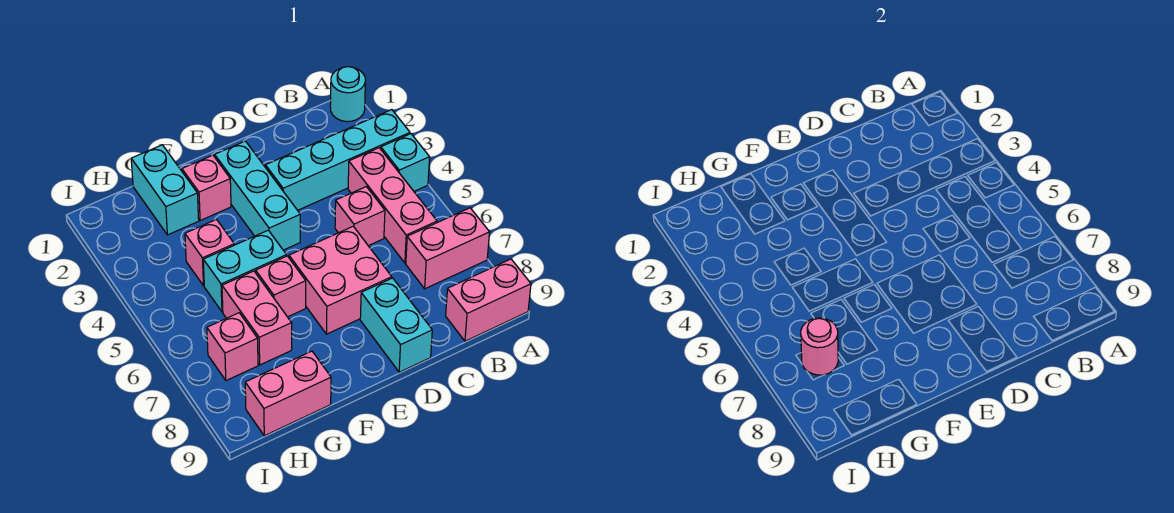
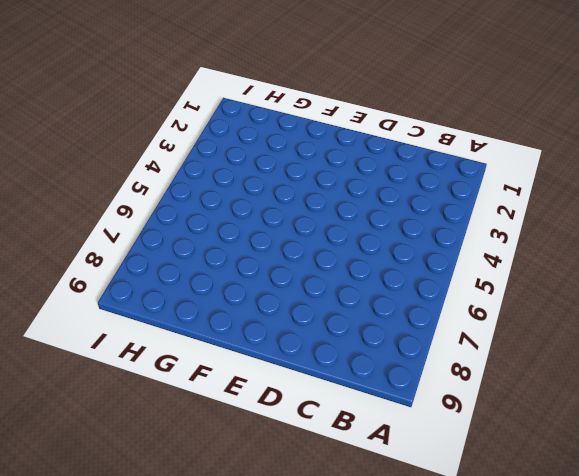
none -> cyan round brick A1 level 1
none -> cyan brick A3:D3 level 1
none -> cyan brick A4 level 1

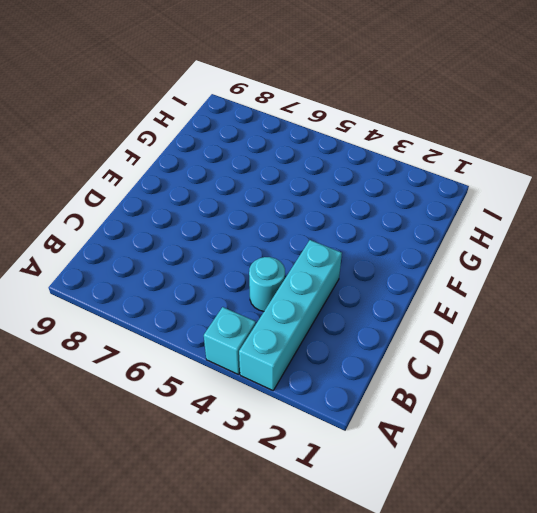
cyan round brick C4 level 1 -> cyan round brick A1 level 1
none -> pink brick A7:B7 level 1
none -> pink brick A9:B9 level 1
none -> pink brick B4:B6 level 1

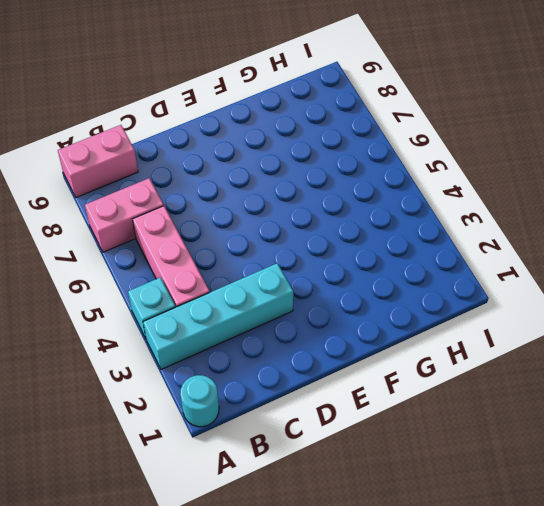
none -> pink brick C5 level 1
none -> pink brick D6:E7 level 1
none -> cyan brick D8:D9 level 1

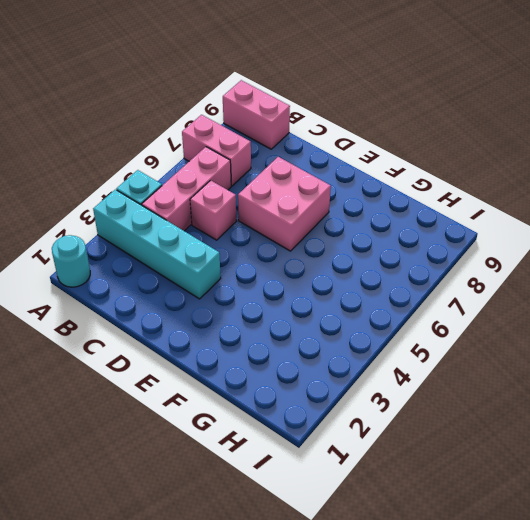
none -> cyan brick D8:D9 level 1
none -> cyan brick E2:E4 level 1
none -> pink brick F2 level 1

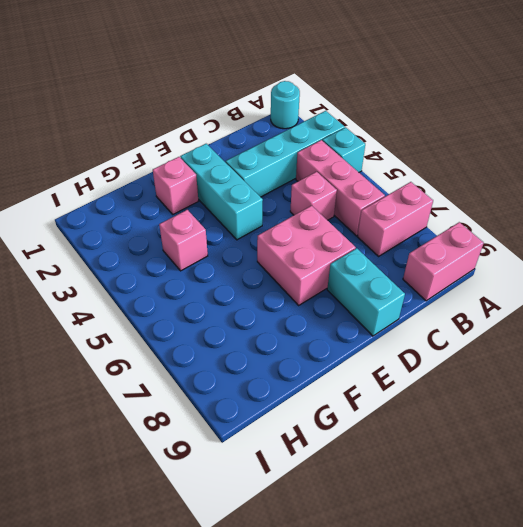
none -> cyan brick F5:G5 level 1
none -> pink brick F6 level 1
none -> cyan brick G1:G2 level 1

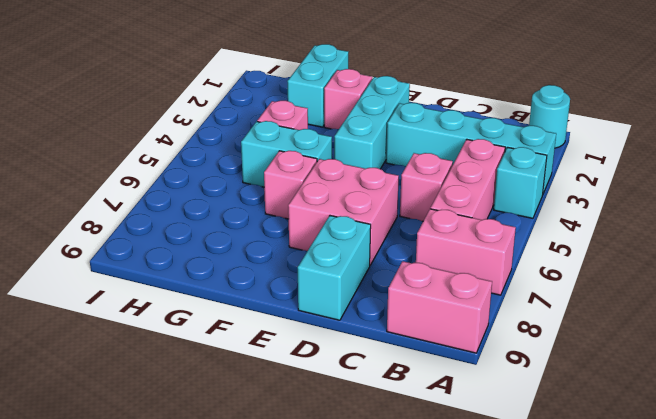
none -> pink brick G6:G7 level 1
none -> pink brick G9:H9 level 1
none -> pink brick H7 level 1

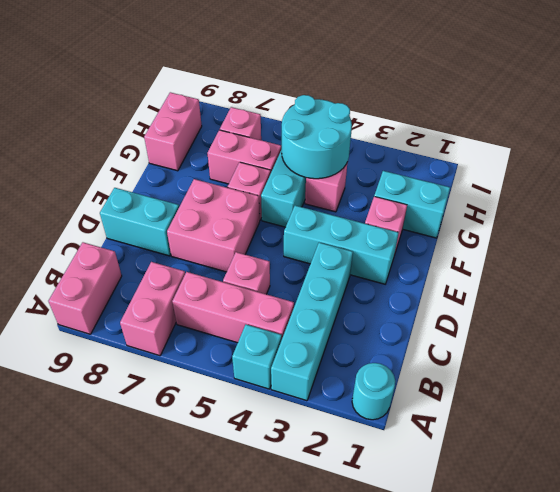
cyan round brick G4:H5 level 2 -> none
none -> pink round brick H7 level 2

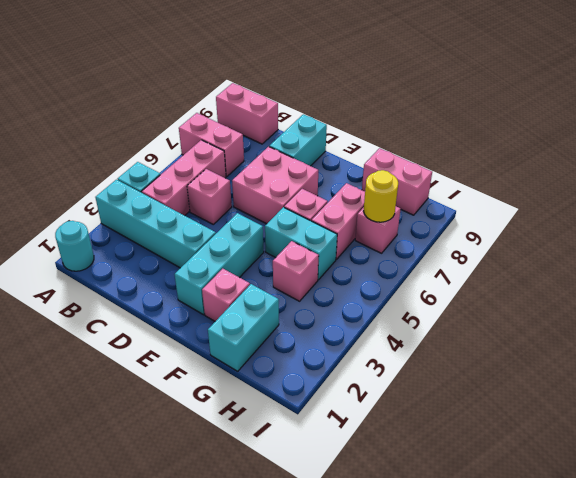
yellow round brick H7 level 2 -> pink round brick H7 level 2

